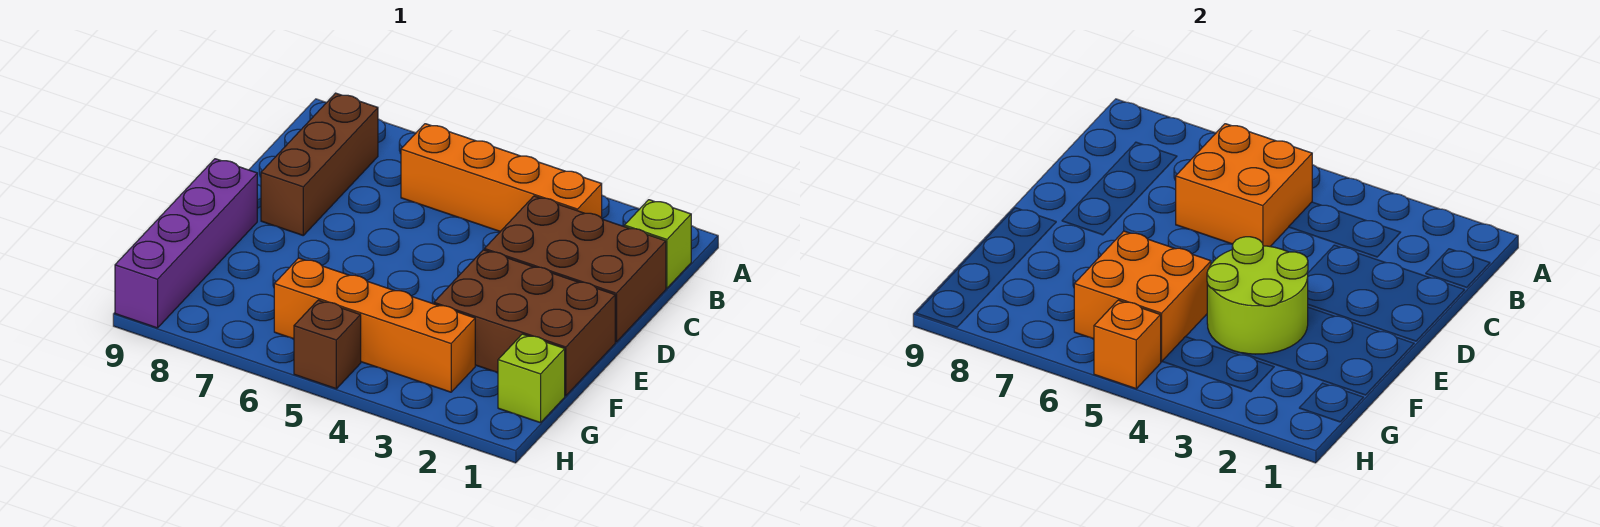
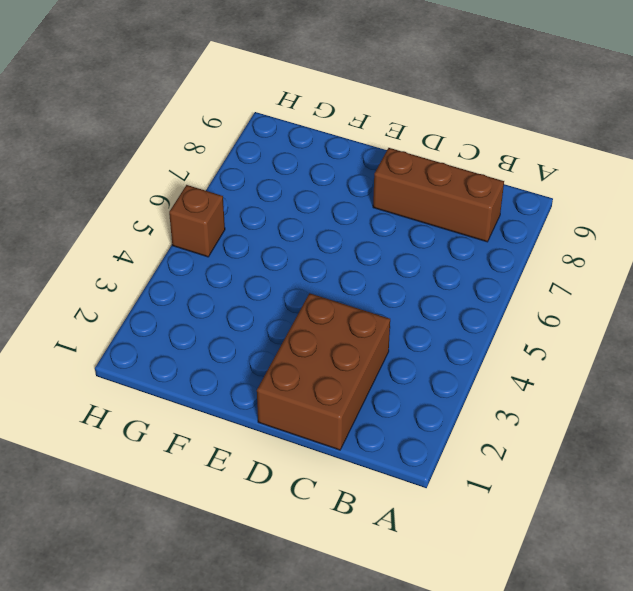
none -> lime brick B1 level 1
none -> orange brick B3:B6 level 1
none -> brown brick E1:F3 level 1

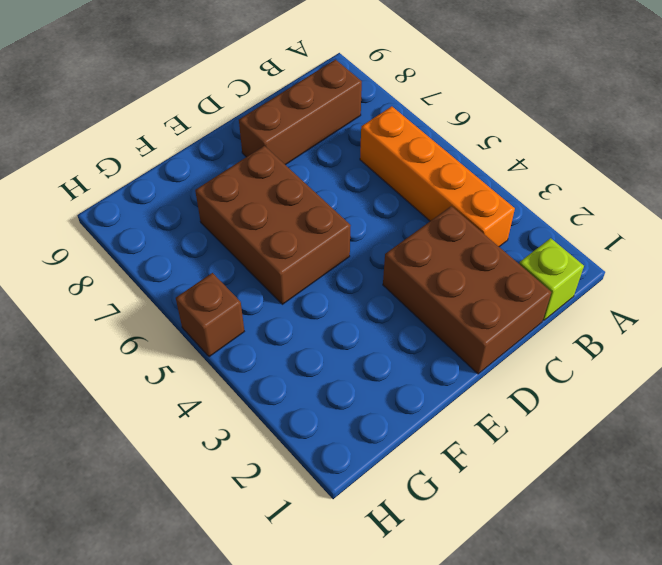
brown brick E5:F7 level 1 -> brown brick E1:F3 level 1
none -> purple brick E9:H9 level 1
none -> lime brick G1 level 1
none -> orange brick G3:G6 level 1

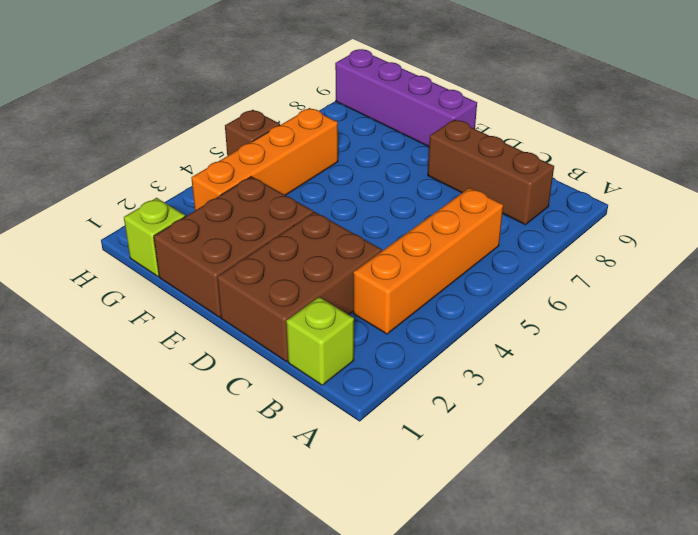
none -> orange brick B5:C6 level 2
none -> lime round brick E3:F4 level 2
none -> orange brick F5:G6 level 2

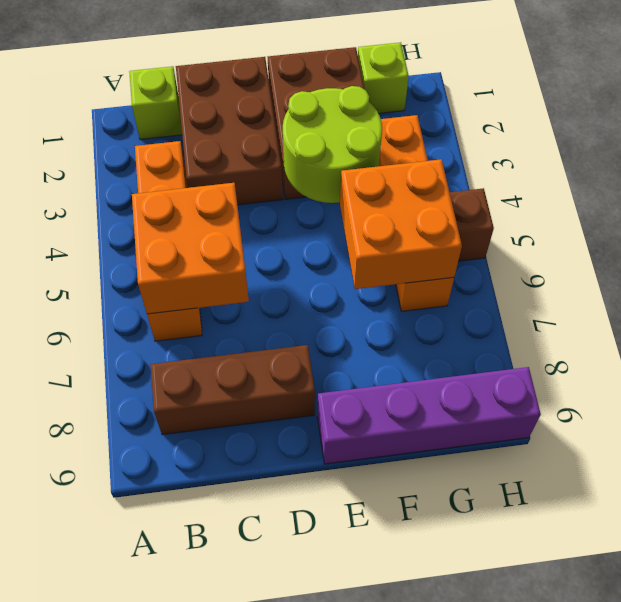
none -> orange brick H5 level 2

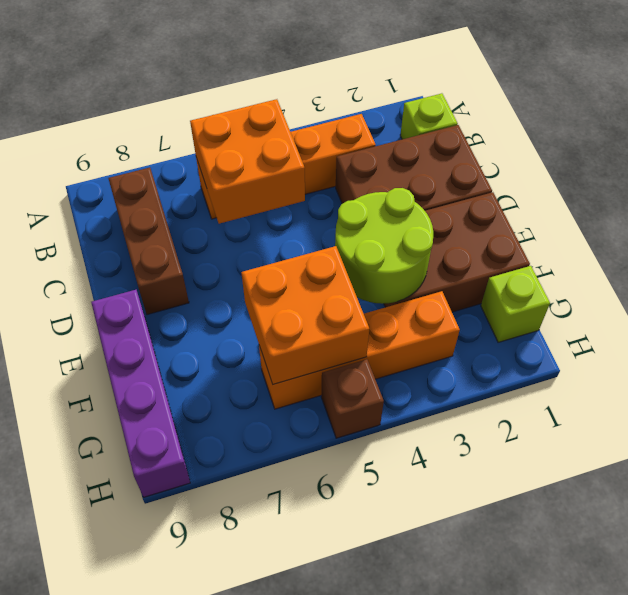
none -> orange brick H5 level 2

